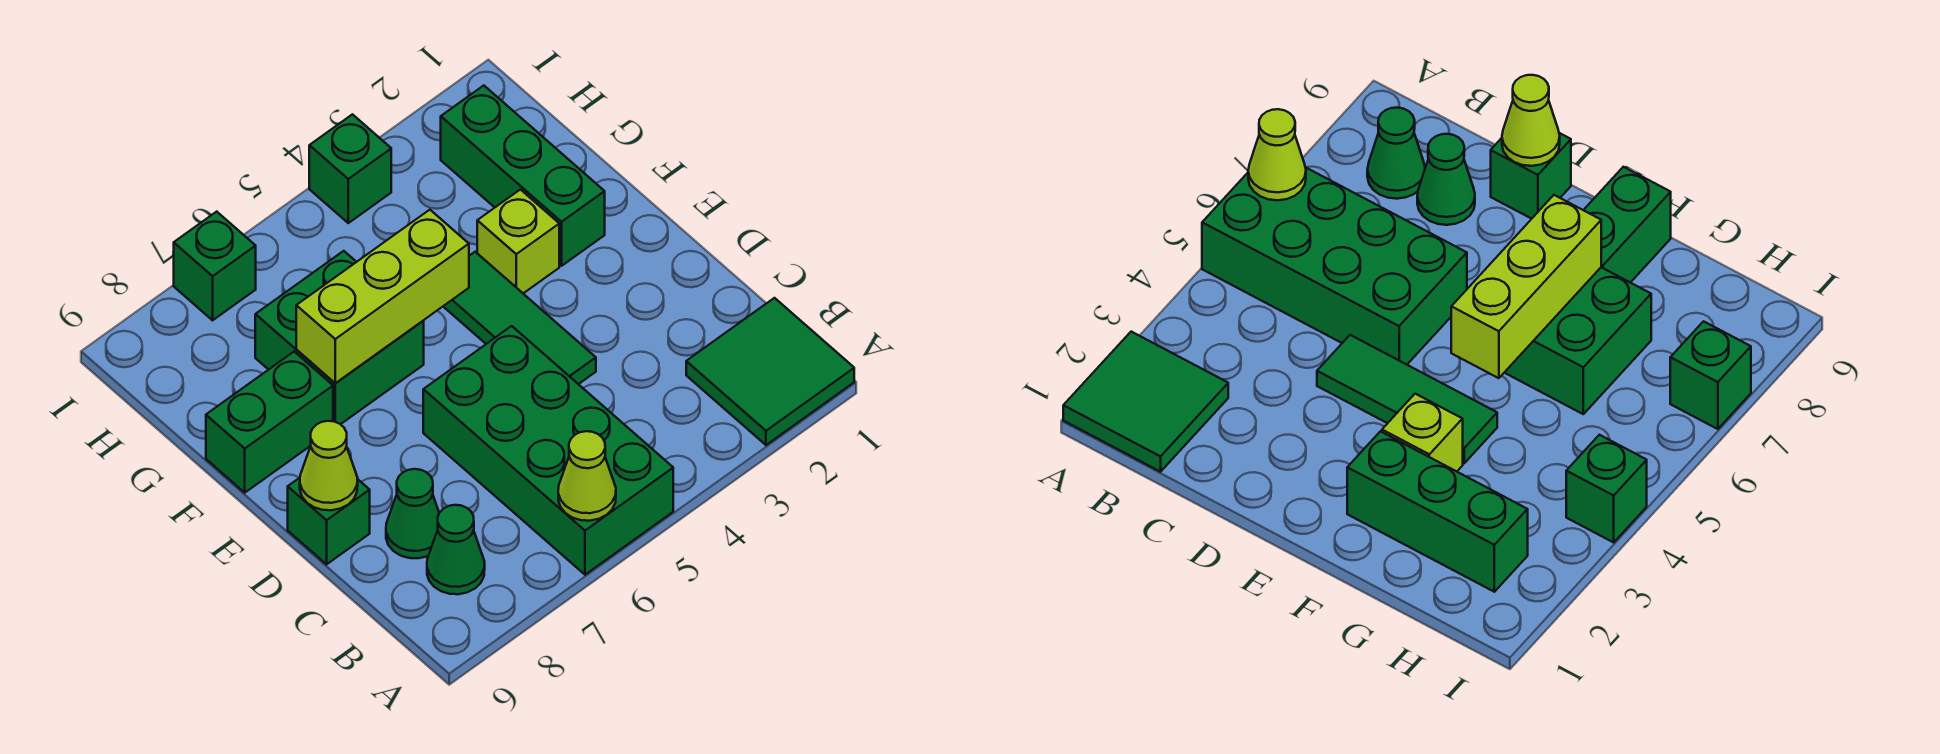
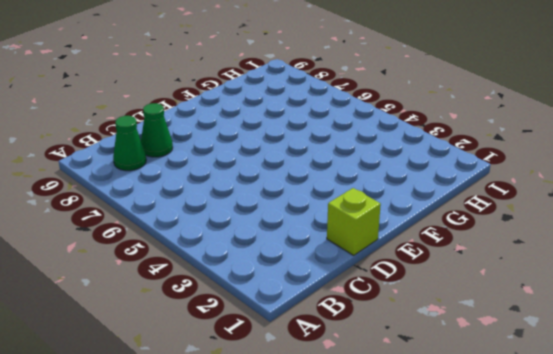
lime brick D1 level 1 -> lime brick F3 level 1
none -> green tile A1:B2 level 1
none -> green brick A5:D6 level 1
none -> green tile D4:F4 level 1

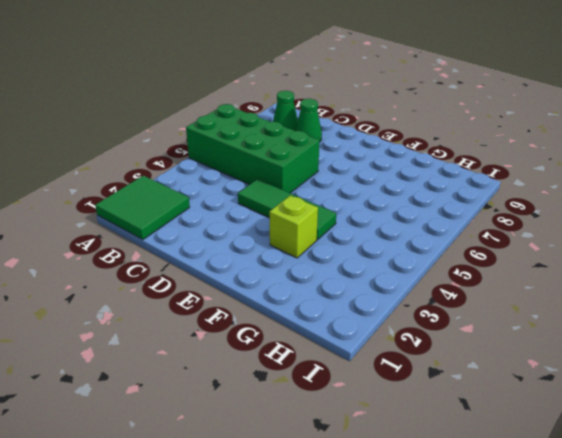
none -> green brick D9 level 1
none -> green brick F2:H2 level 1
none -> green brick F6:G7 level 1

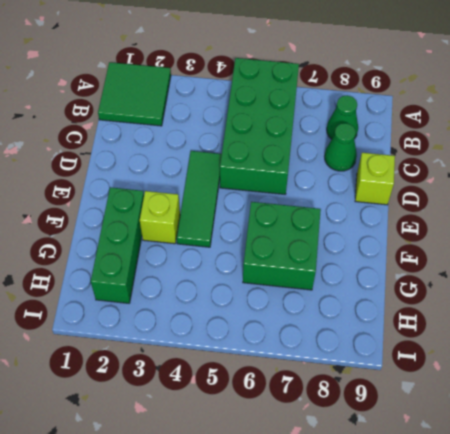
lime brick D9 level 1 -> green brick D9 level 1
none -> green brick F8:F9 level 1
none -> green brick I4 level 1
none -> green brick I7 level 1

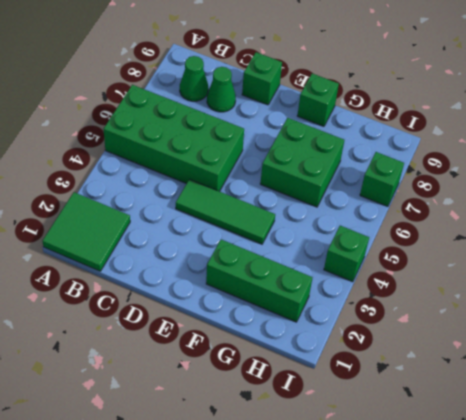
green brick F9 level 1 -> green brick F8:F9 level 1
none -> lime brick F3 level 1
none -> lime cone A6 level 2
none -> lime cone D9 level 2

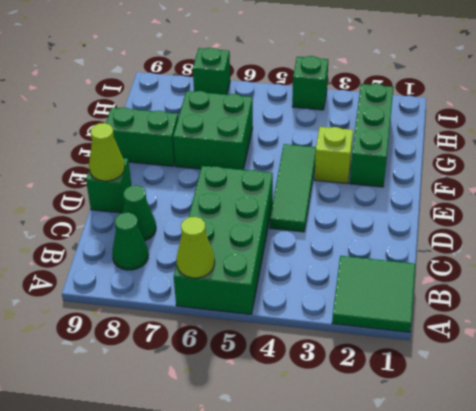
none -> lime brick F5:F7 level 2

